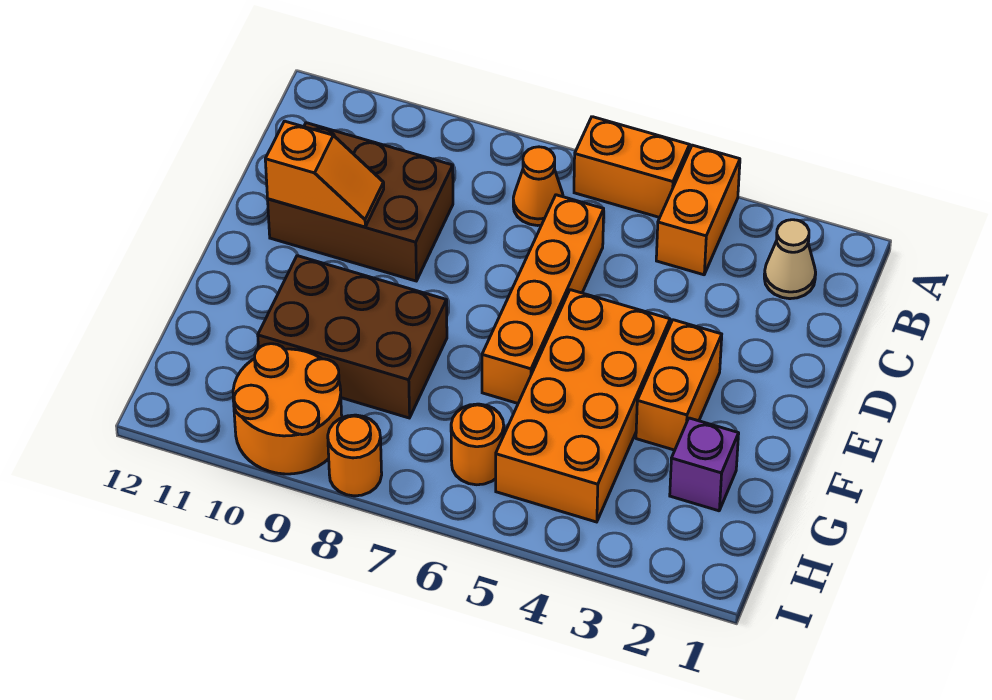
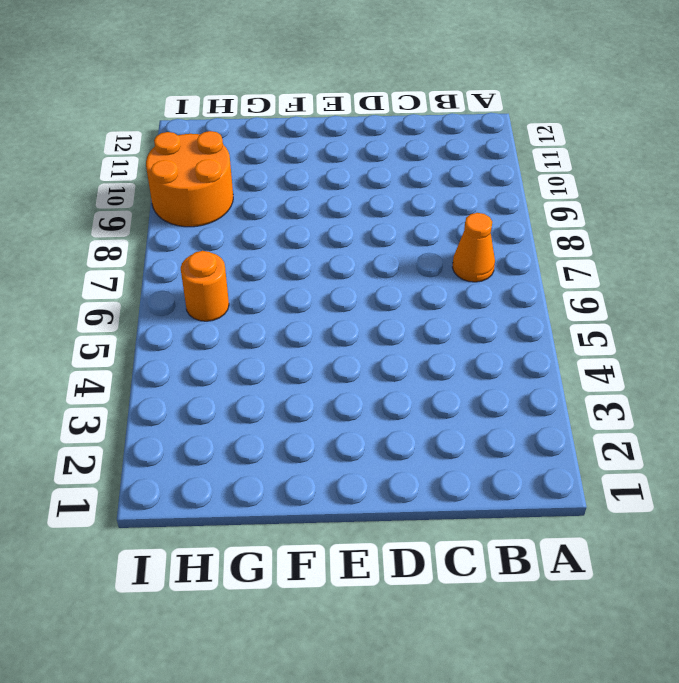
none -> orange brick A4:B4 level 1
none -> orange brick A5:A6 level 1
none -> tan cone B2 level 1

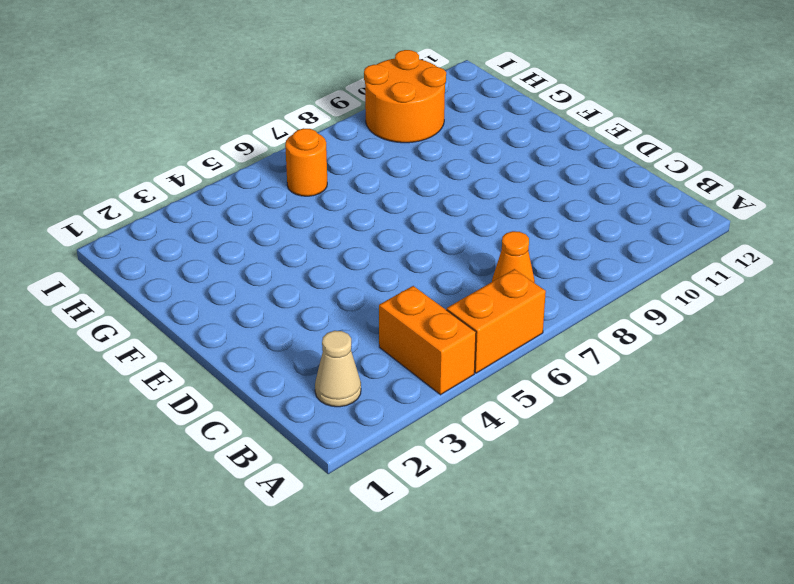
none -> orange brick C6:F6 level 1
none -> brown brick C9:D11 level 1
none -> orange brick E3:F3 level 1

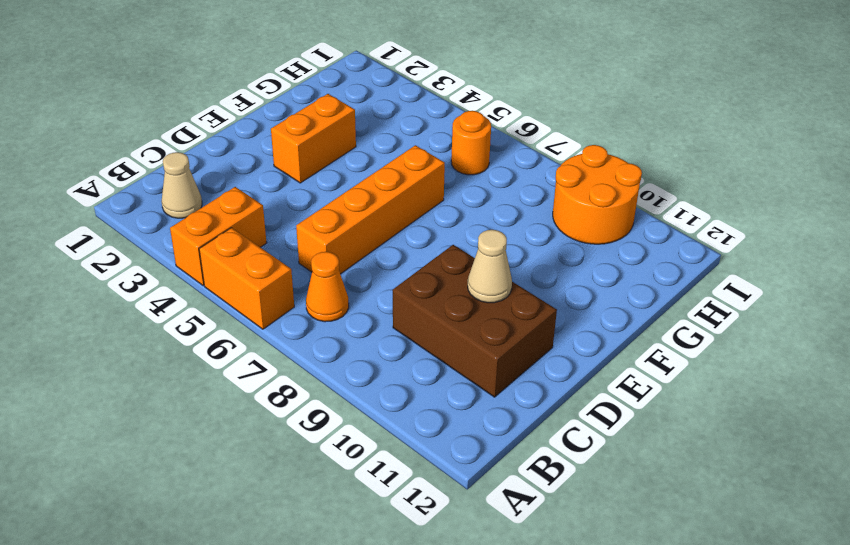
tan cone D10 level 2 -> orange slope D10:D11 level 2 top 11
none -> orange brick E4:H5 level 1
none -> brown brick F8:G10 level 1
none -> purple brick G2 level 1

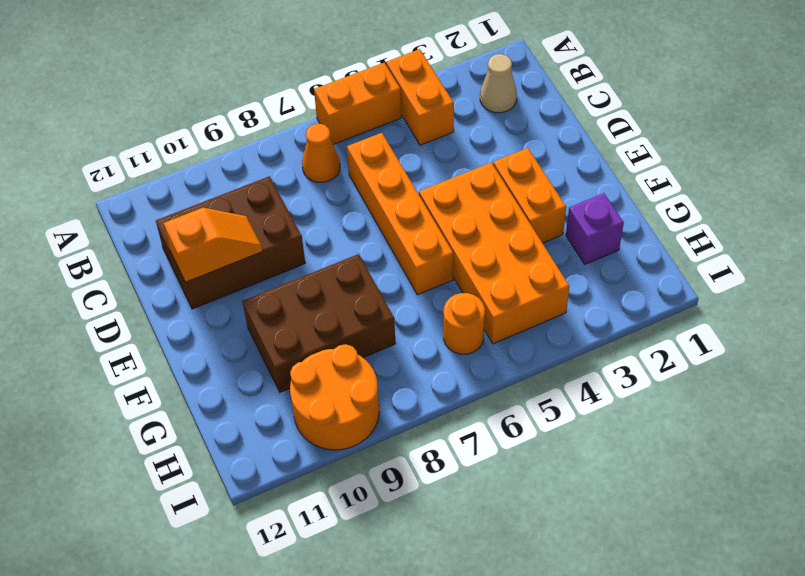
none -> orange round brick I8 level 1

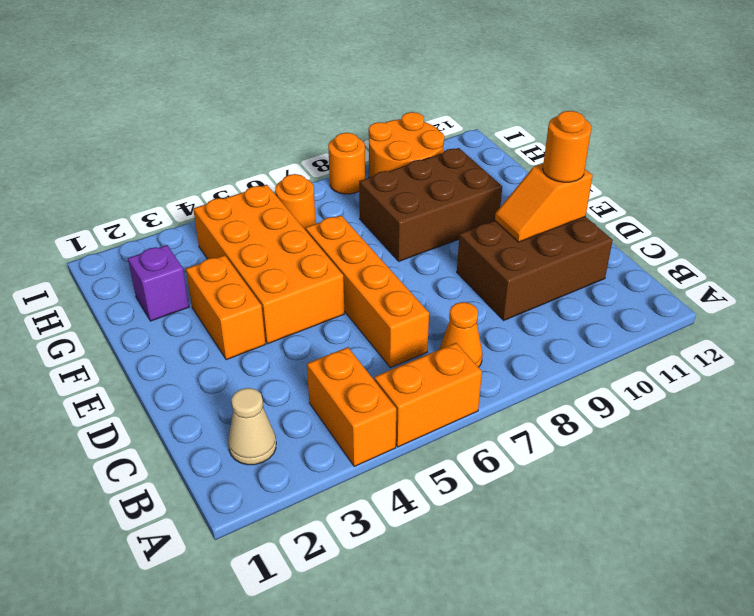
orange round brick D11 level 3 -> none

